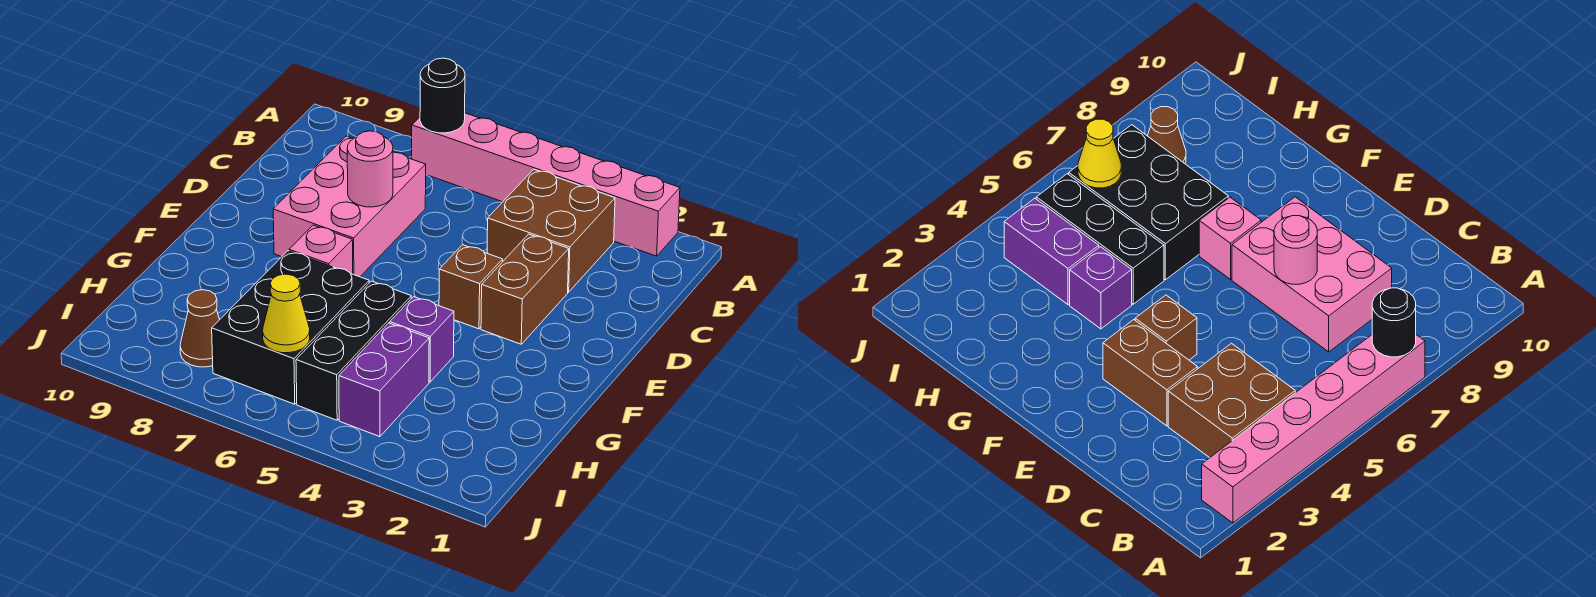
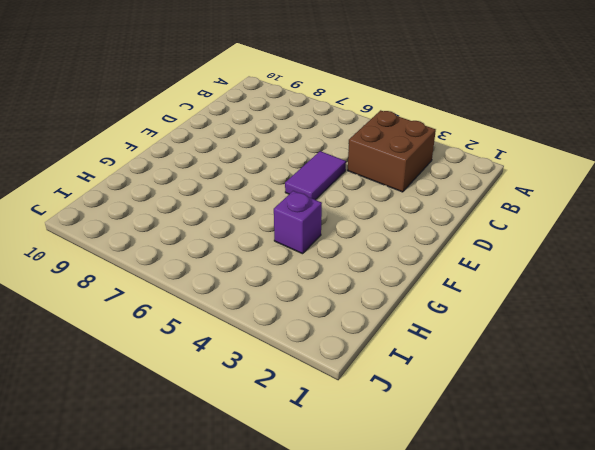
purple tile D5:E5 level 1 -> none
none -> pink brick A2:A7 level 1
none -> pink brick C7:E8 level 1
none -> brown brick D3:E3 level 1

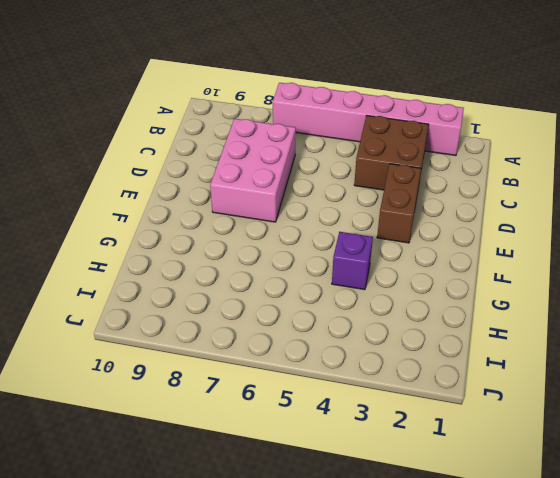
none -> brown brick E4 level 1
none -> pink brick F7 level 1
none -> black brick G5:I5 level 1

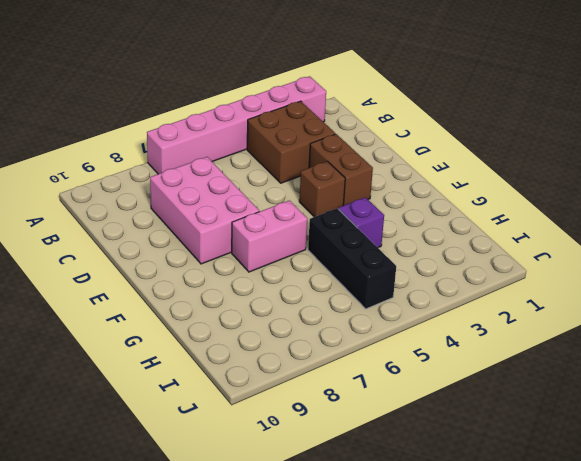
pink brick F6:F7 level 1 -> pink brick F7 level 1
none -> black brick G6:I7 level 1
none -> purple brick H4:I4 level 1
none -> brown cone I8 level 1

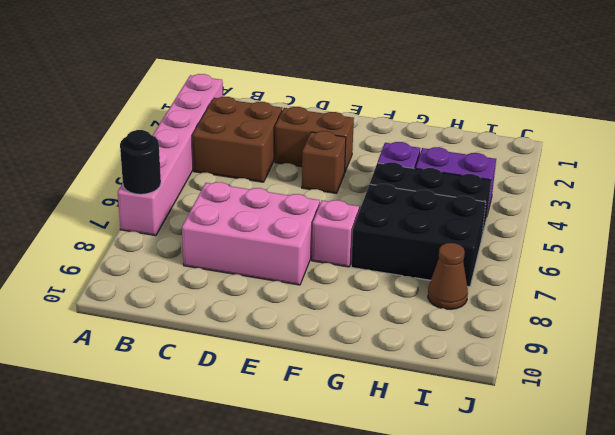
none -> pink round brick D7 level 2
none -> yellow cone I6 level 2

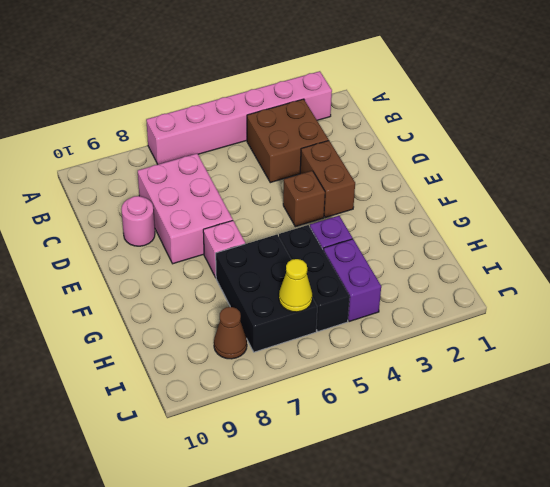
pink round brick D9 level 1 -> pink round brick D7 level 2
none -> black round brick A7 level 2

